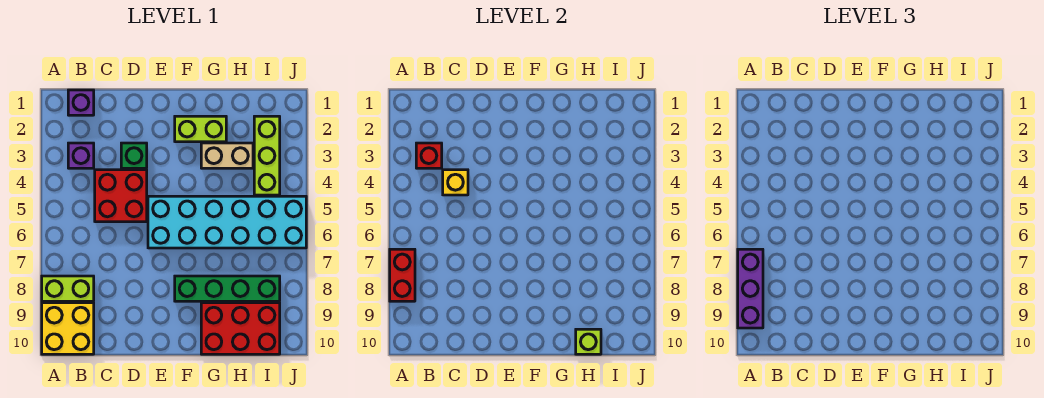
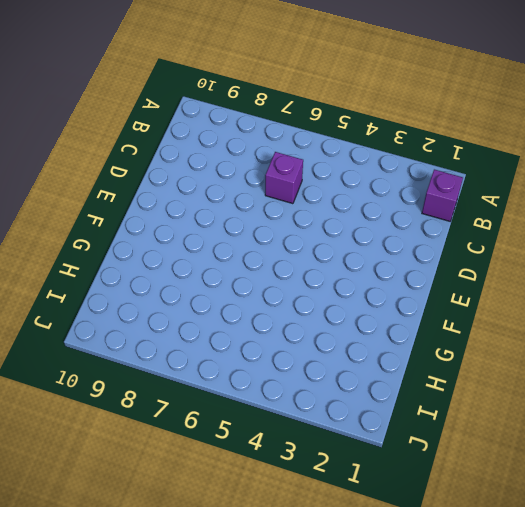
purple brick C6 level 1 -> purple brick B3 level 1
none -> lime brick A8:B8 level 1
none -> yellow brick A9:B10 level 1
none -> red brick C4:D5 level 1

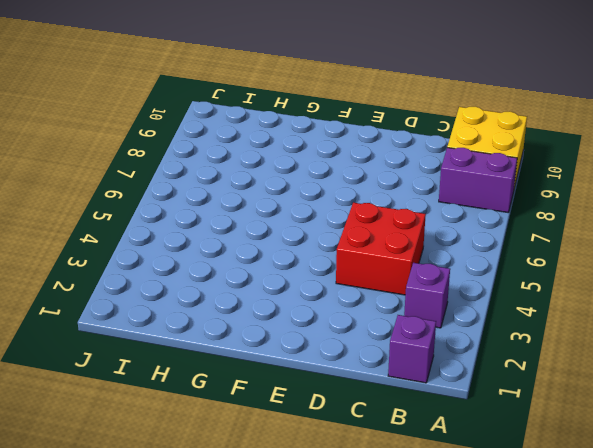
purple brick A8:B8 level 1 -> lime brick A8:B8 level 1
none -> green brick D3 level 1
none -> cyan brick E5:J6 level 1
none -> lime brick F2:G2 level 1

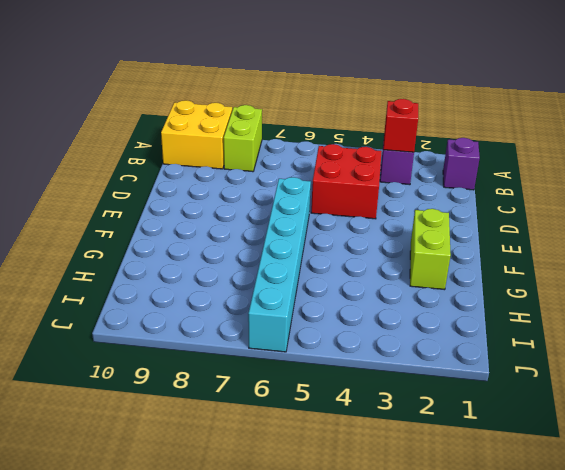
cyan brick E6:J6 level 1 -> cyan brick E5:J6 level 1
none -> green brick D3 level 1
none -> green brick F8:I8 level 1
none -> tan brick G3:H3 level 1

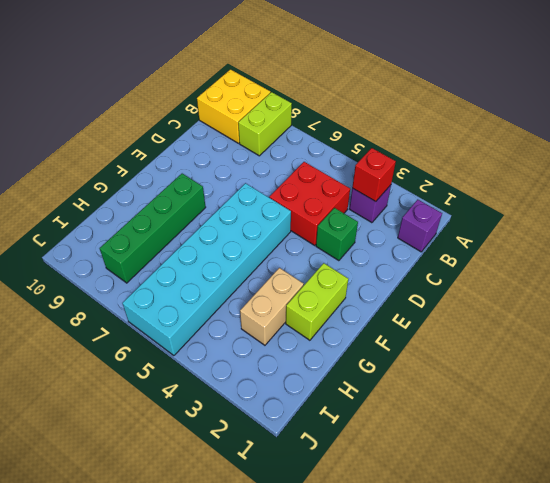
none -> red brick G9:I10 level 1
none -> lime brick I2:I4 level 1
none -> red brick A7:A8 level 2

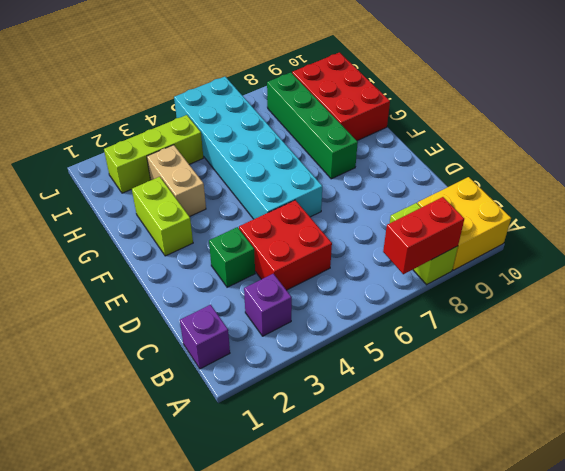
none -> red brick B3 level 2
none -> yellow brick C4 level 2
none -> lime brick H10 level 2

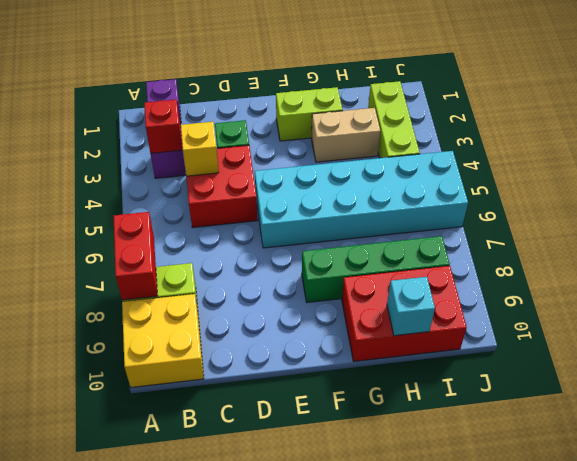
cyan brick H10 level 2 -> lime brick H10 level 2
none -> purple brick A7:A9 level 3

